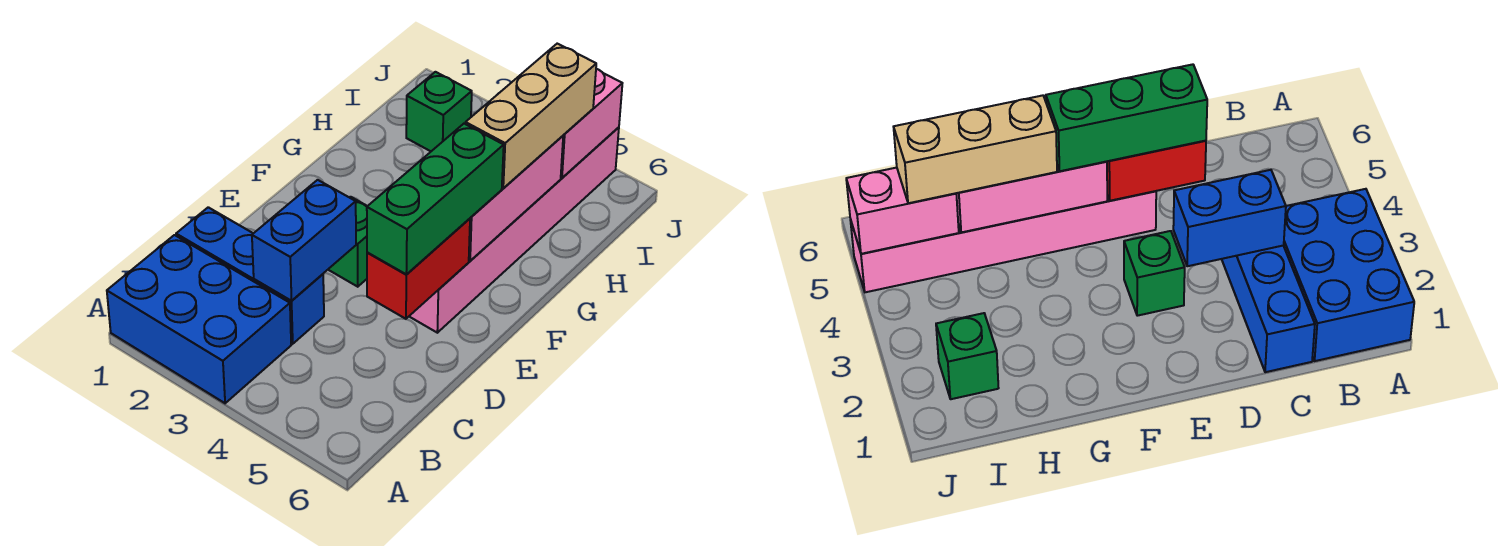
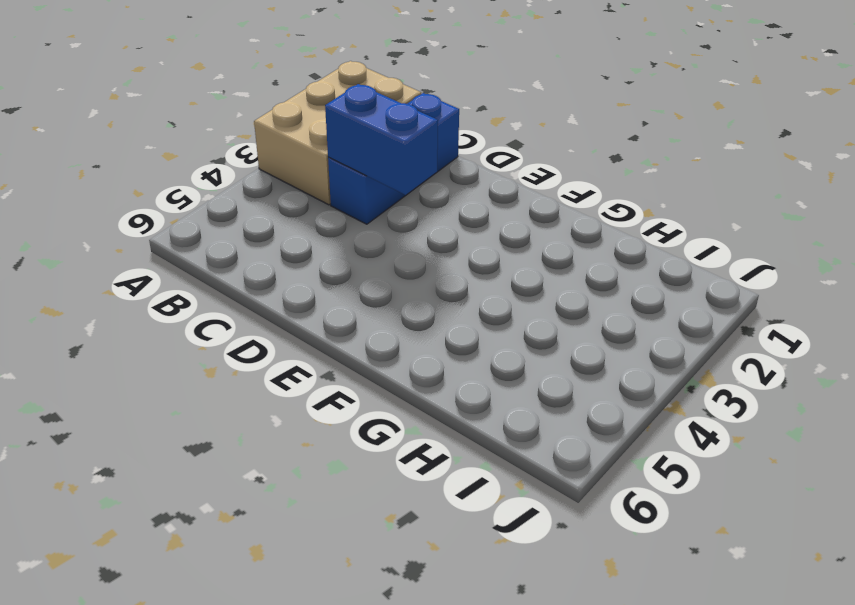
tan brick A1:B3 level 1 -> blue brick A1:B3 level 1
none -> green brick E3 level 1
none -> pink brick E5:J5 level 1

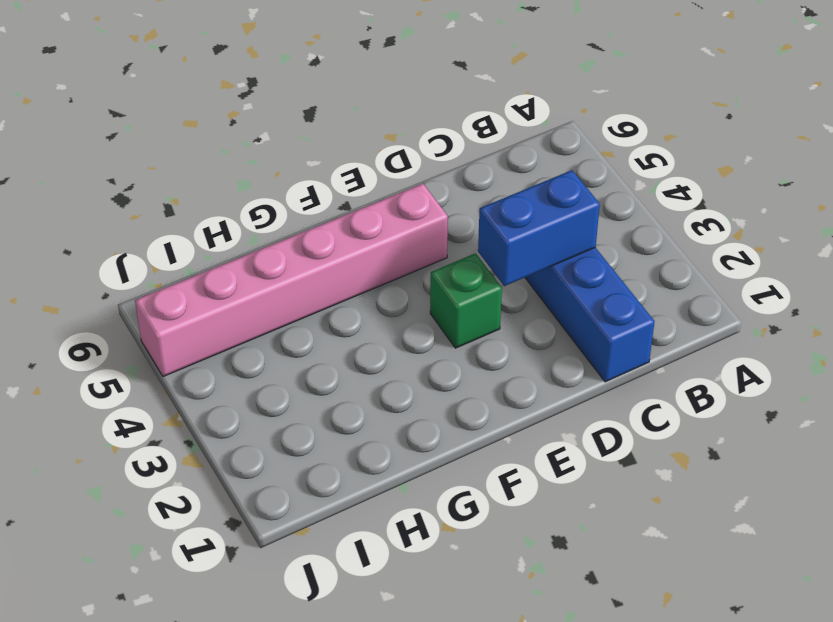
none -> blue brick A1:B3 level 1
none -> green brick I2 level 1

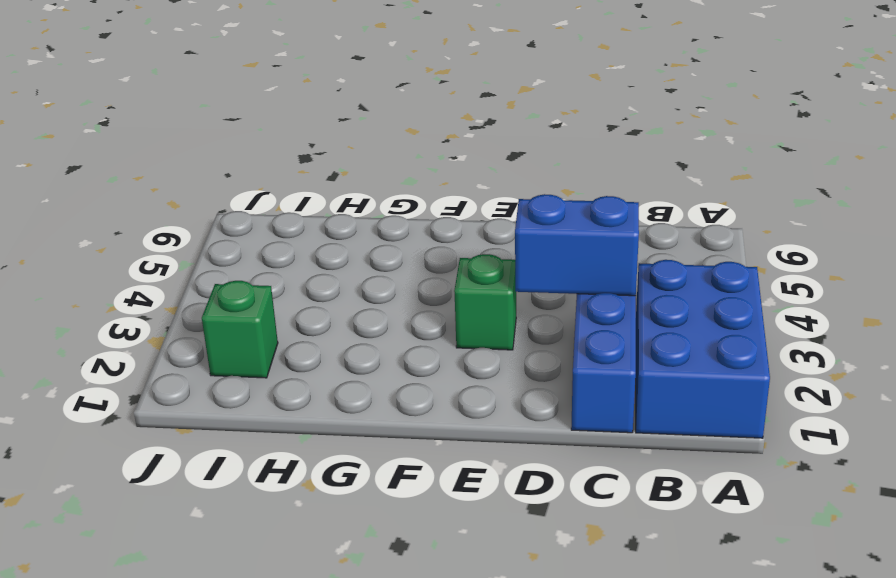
none -> pink brick E5:J5 level 1
none -> red brick D5:E5 level 2

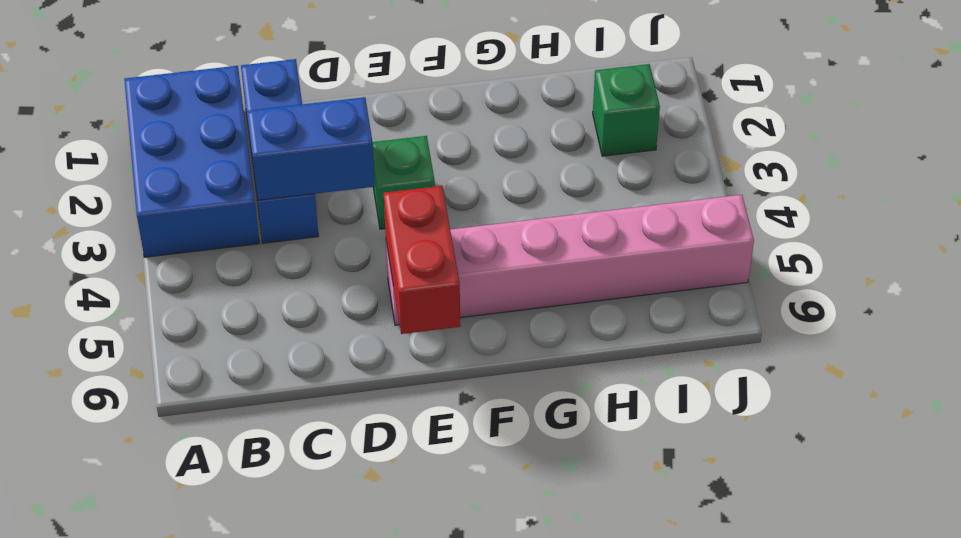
red brick E5:E6 level 2 -> red brick D5:E5 level 2
none -> pink brick F5:H5 level 2
none -> pink brick I5:J5 level 2

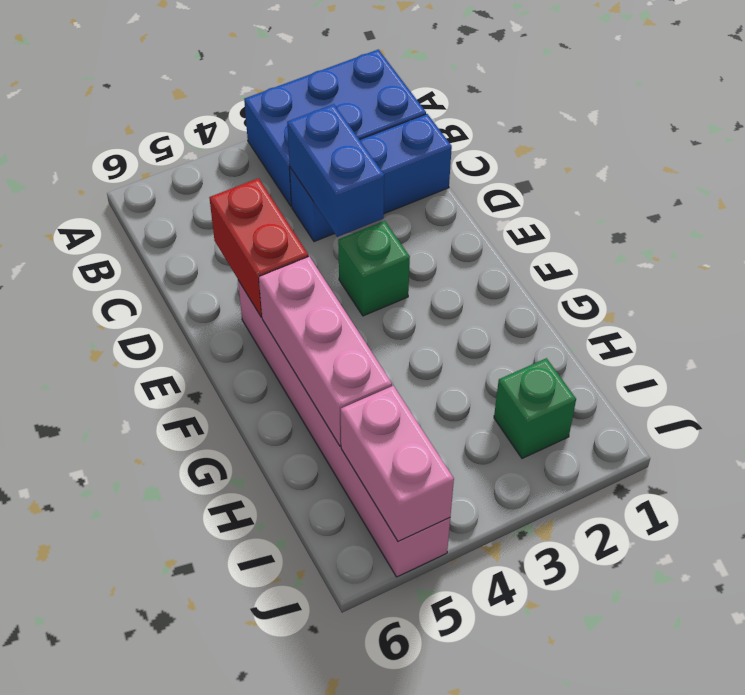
none -> green brick D5:F5 level 3
none -> tan brick G5:I5 level 3

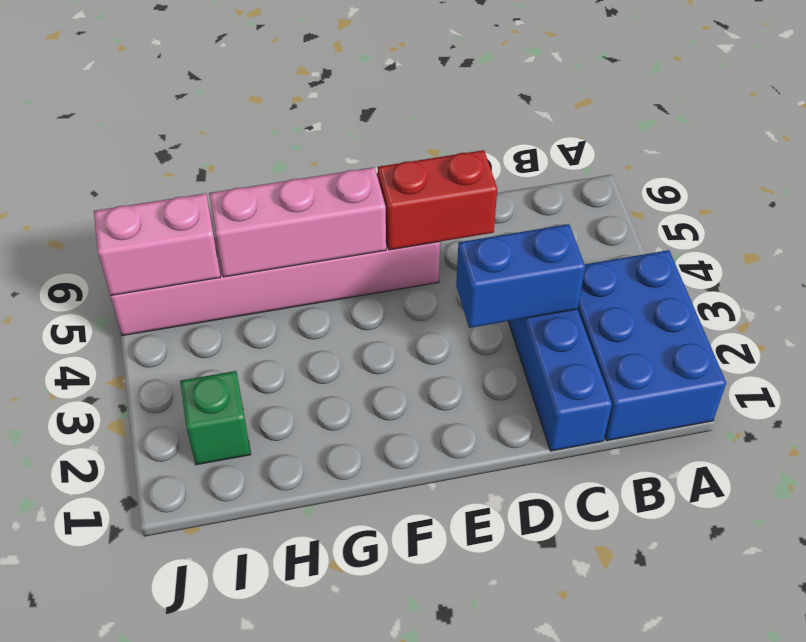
none -> green brick E3 level 1
none -> green brick D5:F5 level 3

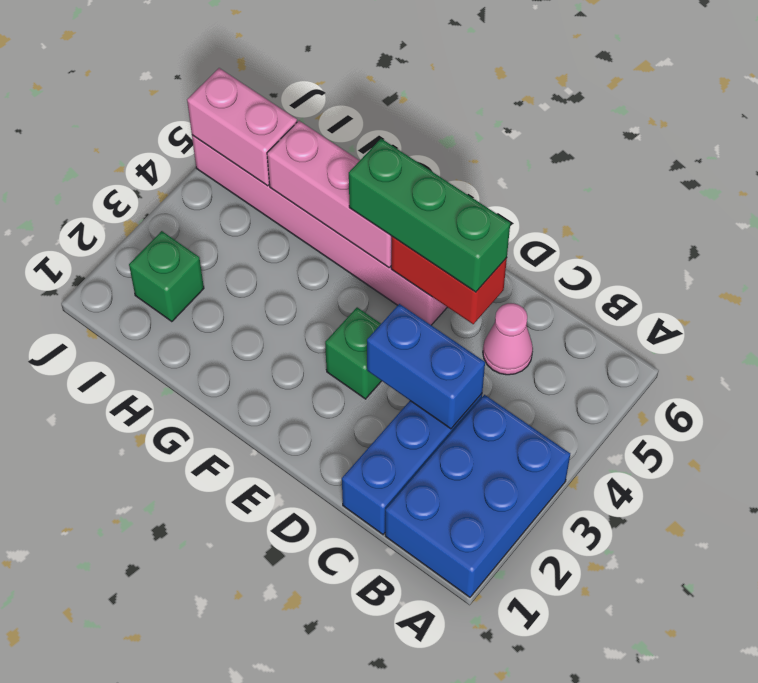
pink cone C5 level 1 -> none
none -> tan brick G5:I5 level 3

